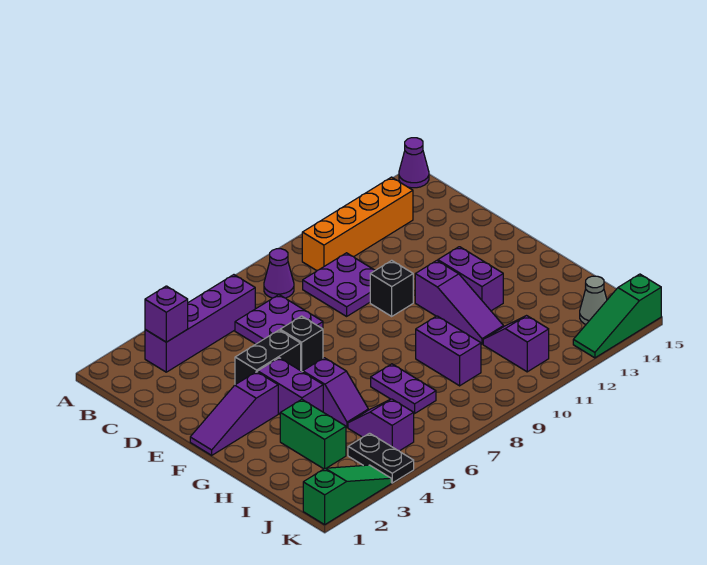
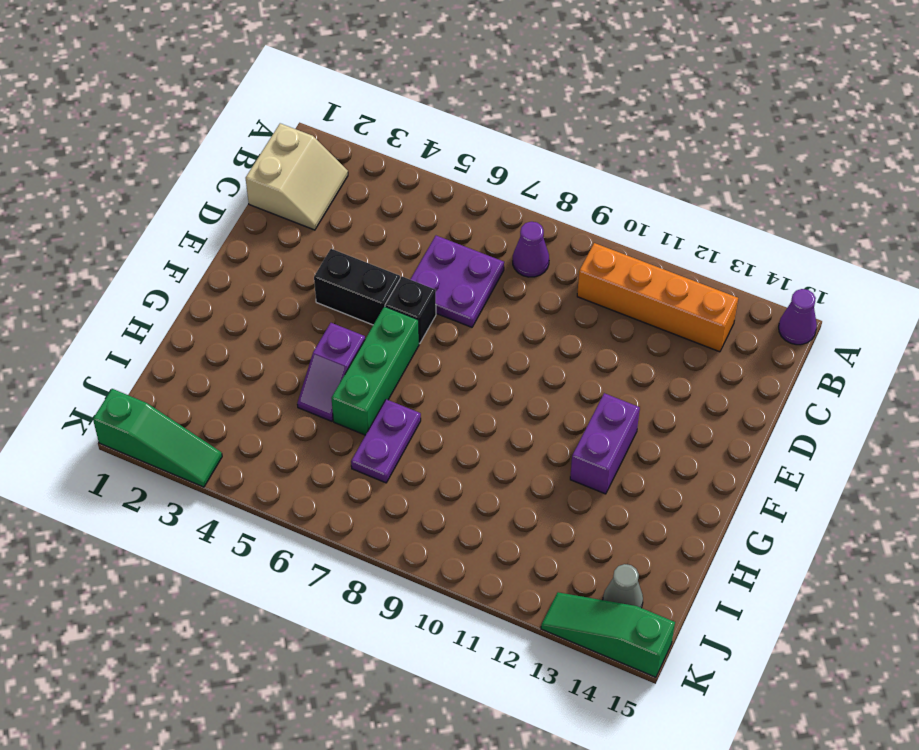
tan slope B1:C2 level 1 top 1 -> none
green brick F6:H6 level 1 -> none
none -> purple brick B3:B6 level 1
none -> purple plate C9:D10 level 1
none -> black brick E10 level 1

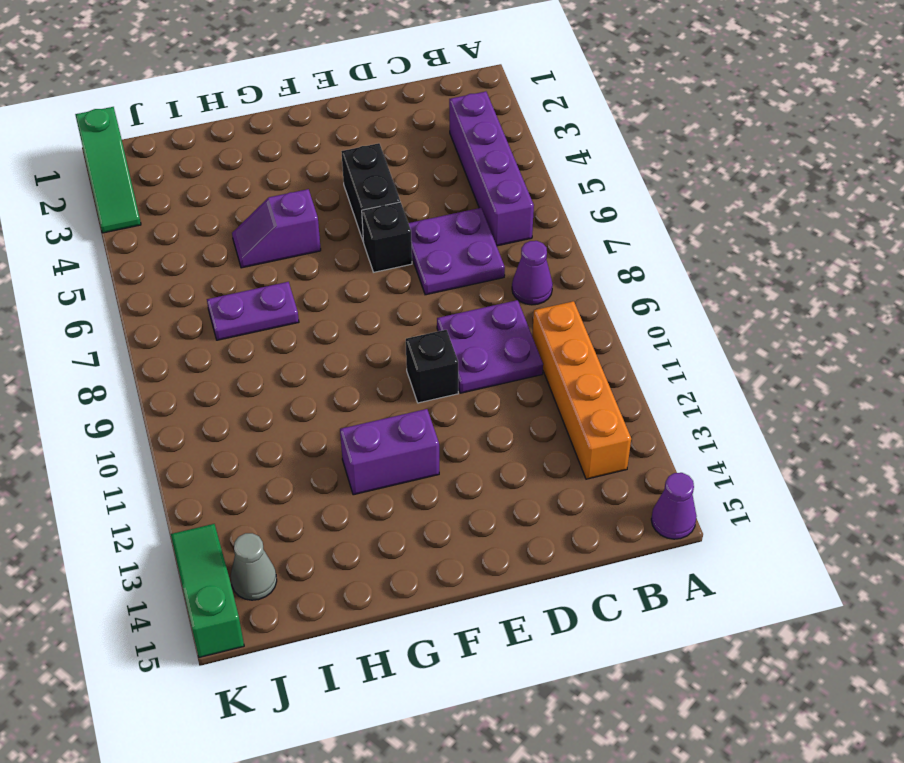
none -> purple slope F1:F3 level 1 top 3
none -> purple brick F4:G4 level 1
none -> purple slope F11:H11 level 1 top F

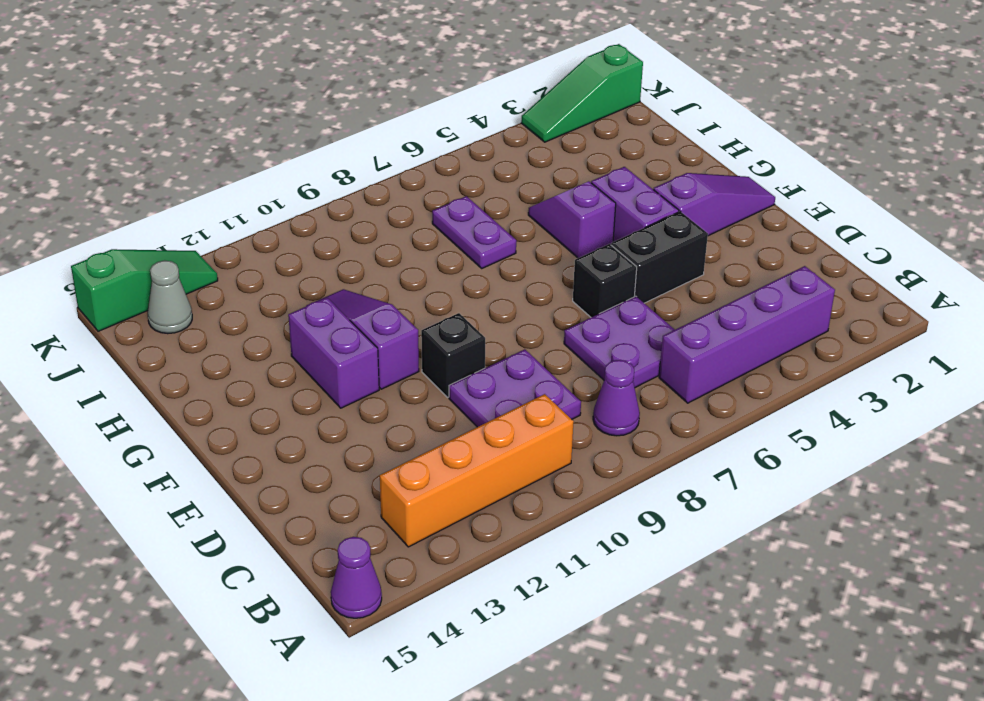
none -> green brick H3:I3 level 1
none -> purple brick H9:I9 level 1
none -> purple slope I5:J5 level 1 top J

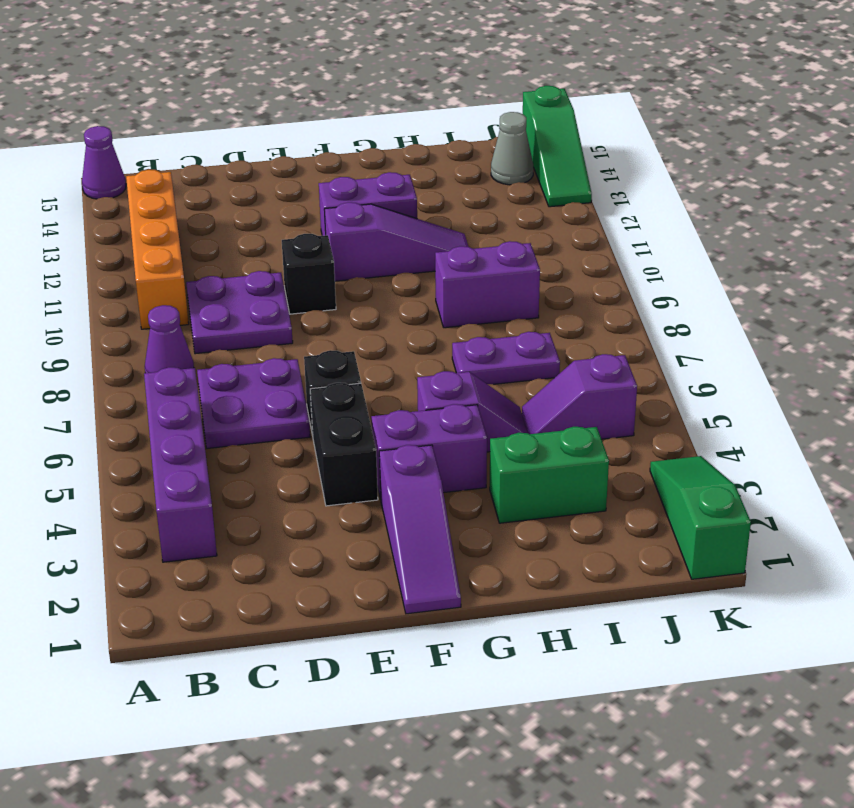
none -> purple slope I11:J11 level 1 top J
none -> black plate J4:K4 level 1
none -> purple brick B3 level 2

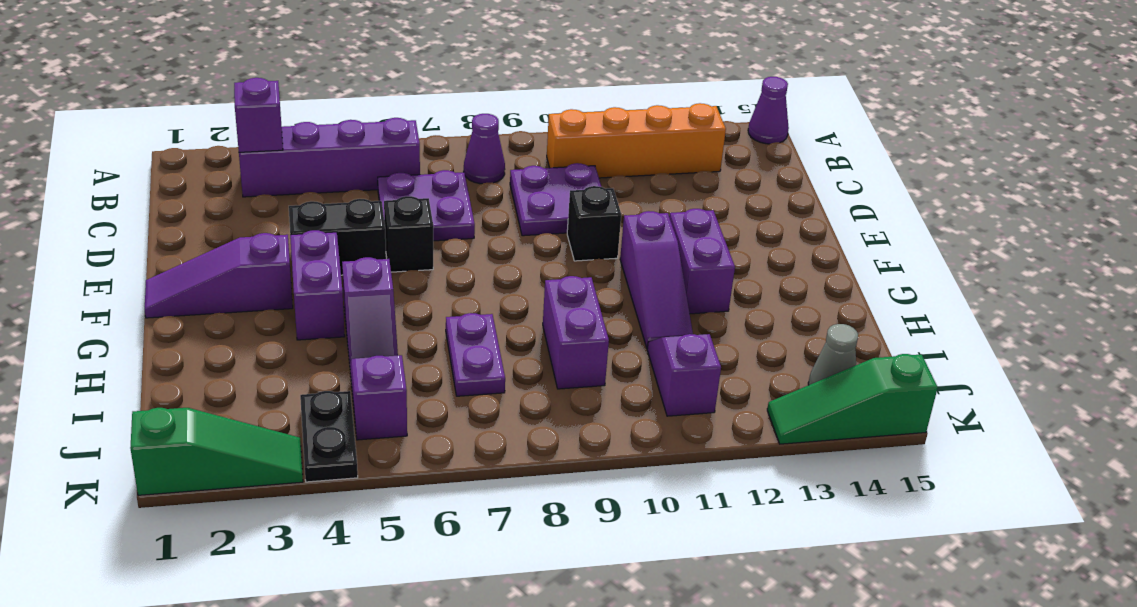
none -> green brick H3:I3 level 1

